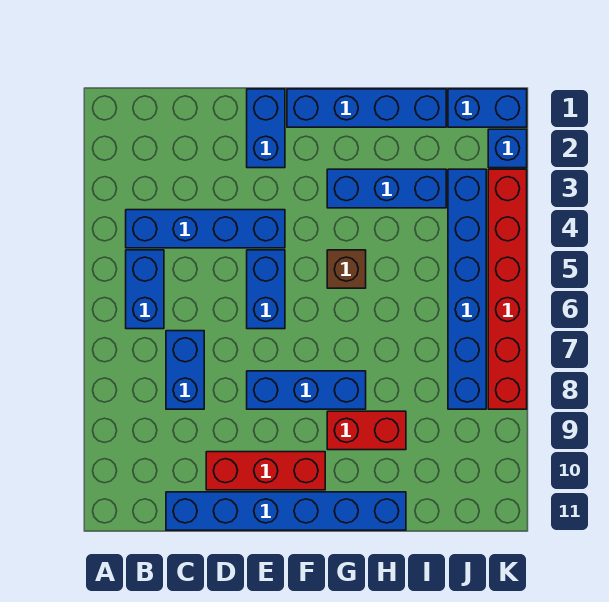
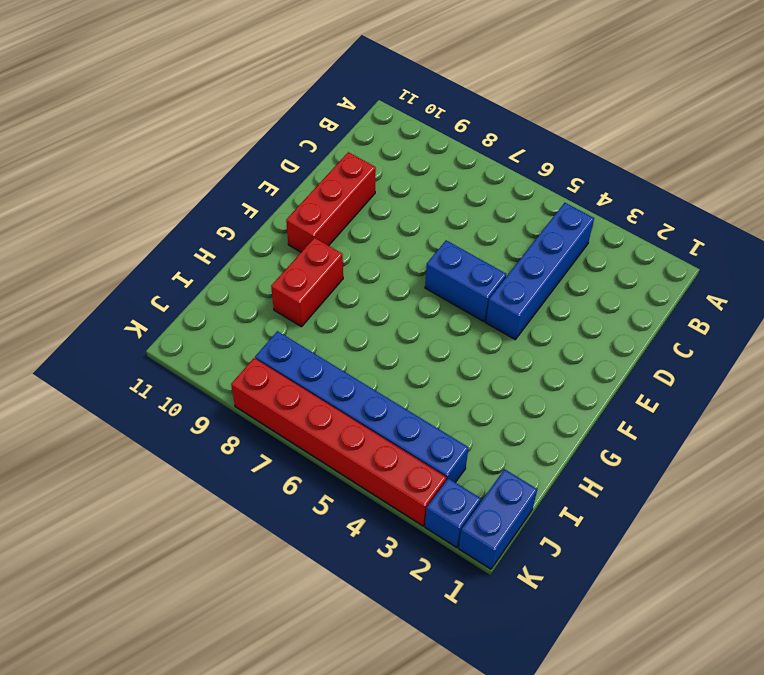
none -> blue brick B5:B6 level 1
none -> blue brick C7:C8 level 1
none -> blue brick C11:H11 level 1

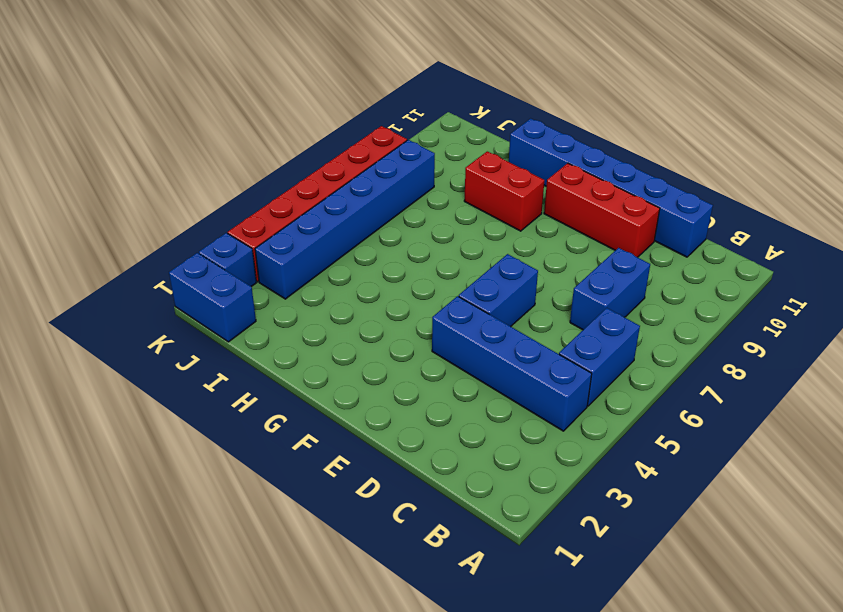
none -> blue brick E1:E2 level 1
none -> blue brick E8:G8 level 1
none -> blue brick F1:I1 level 1

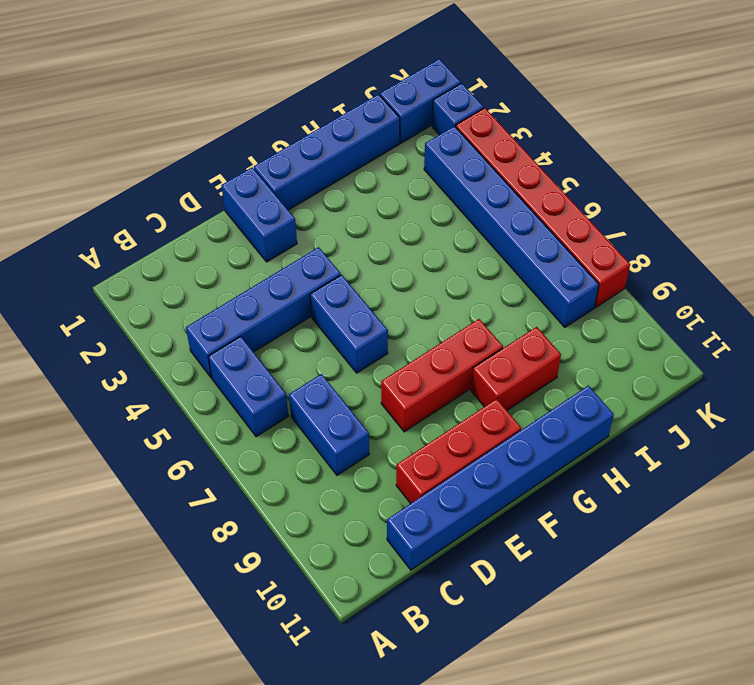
red brick E8:G8 level 1 -> blue brick E8:G8 level 1
none -> blue brick G3:I3 level 1
none -> brown brick G5 level 1

